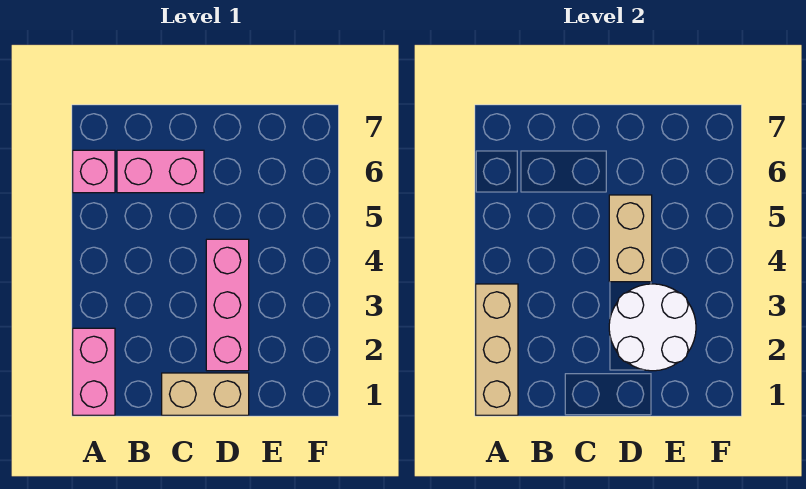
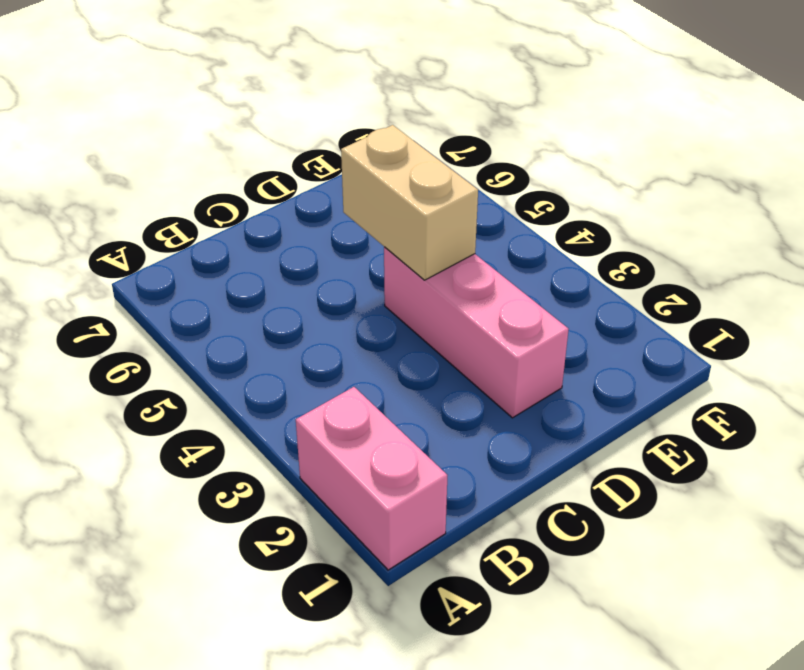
none -> pink brick A6 level 1
none -> pink brick B6:C6 level 1

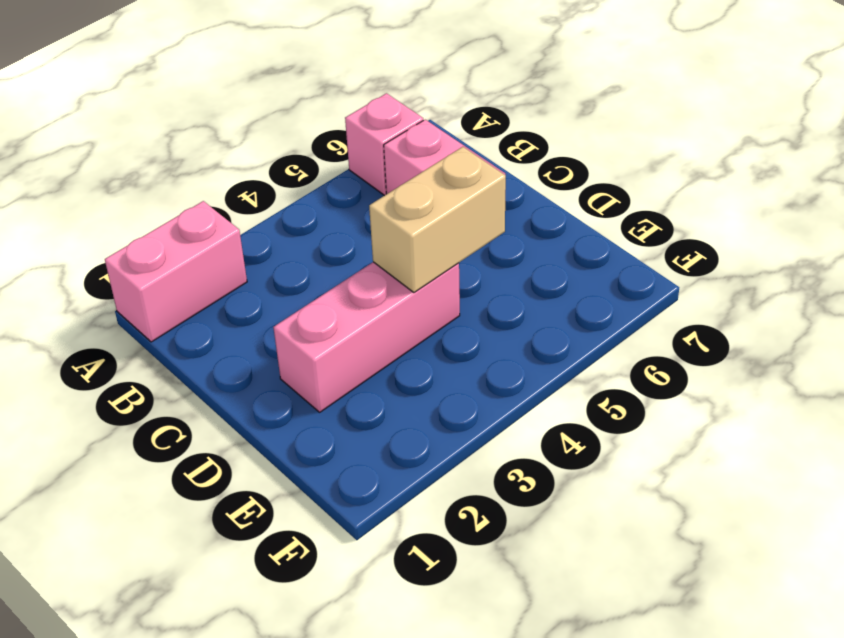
none -> tan brick C1:D1 level 1
none -> tan brick A1:A3 level 2

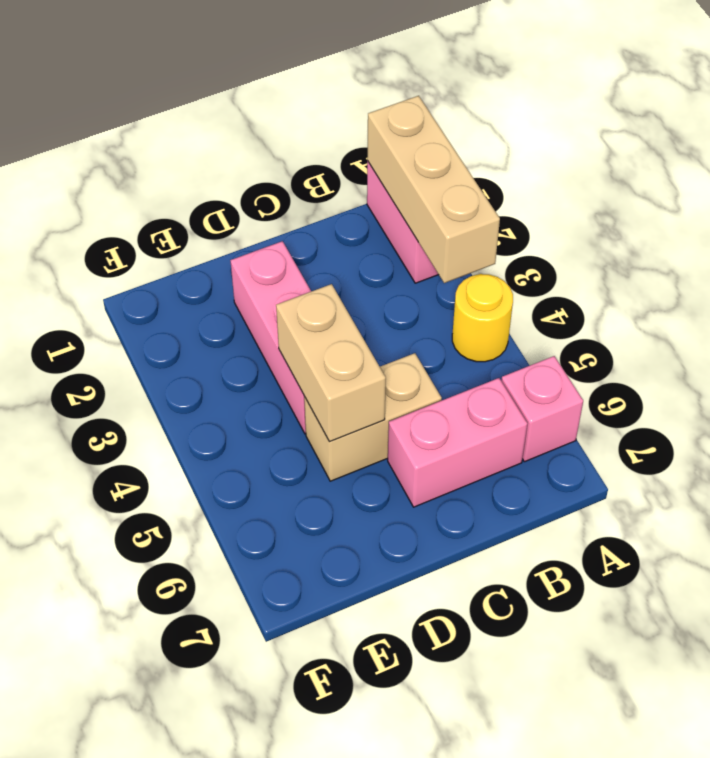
yellow round brick A4 level 1 -> none
tan brick C5:D5 level 1 -> tan brick C1:D1 level 1
none -> white round brick D2:E3 level 2

